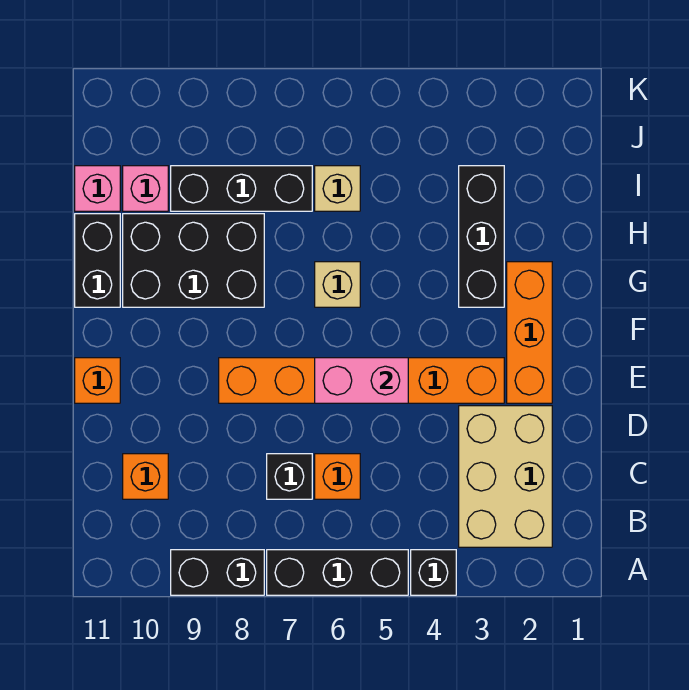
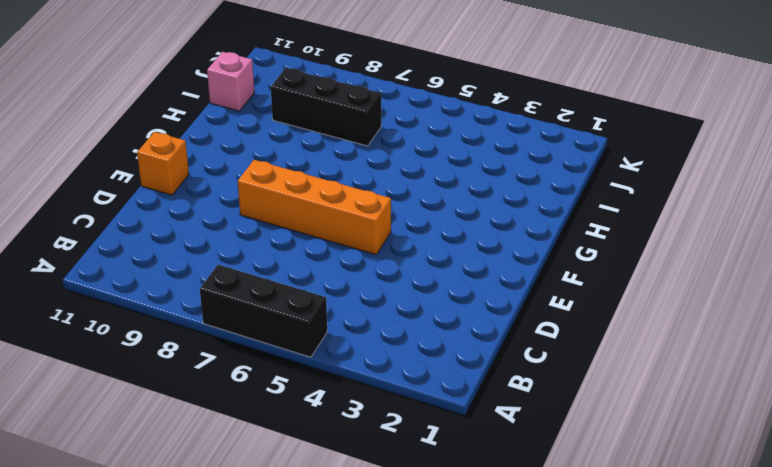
orange brick E5:E8 level 1 -> orange brick E3:E8 level 1
none -> black brick A4 level 1
none -> black brick A8:A9 level 1
none -> tan brick B2:D3 level 1

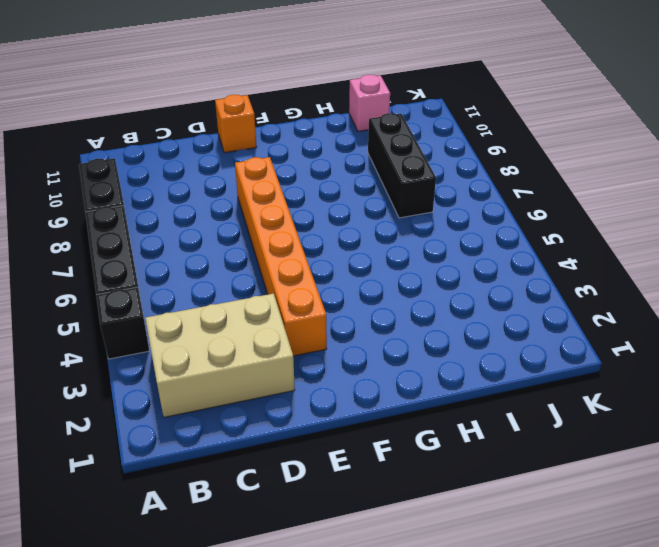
none -> orange brick C6 level 1
none -> black brick C7 level 1
none -> orange brick C10 level 1

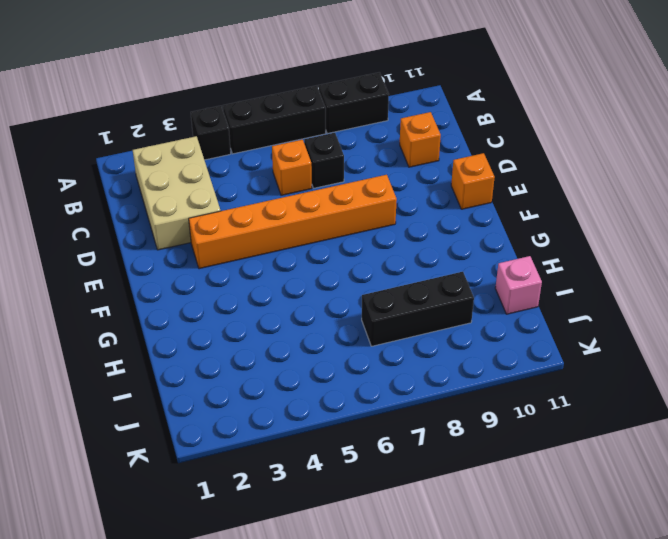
none -> orange brick E2:G2 level 1
none -> black brick G3:I3 level 1
none -> tan brick G6 level 1

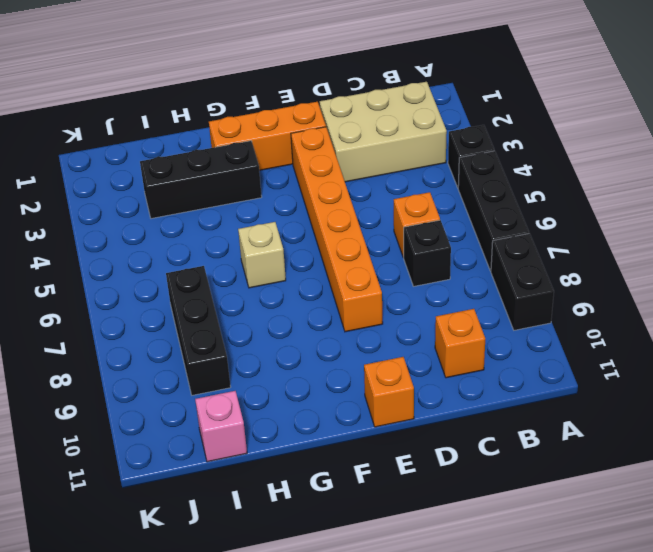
none -> black brick G8:H10 level 1
none -> black brick G11:H11 level 1
none -> tan brick I6 level 1

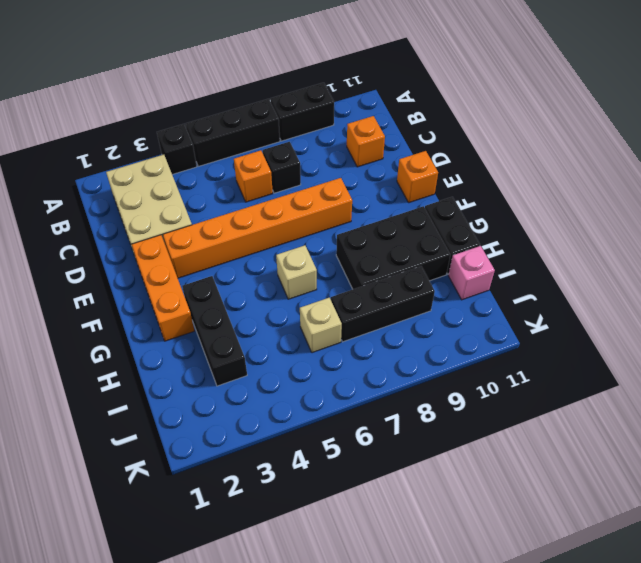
none -> pink brick I10 level 1
none -> pink brick E5:E6 level 2

